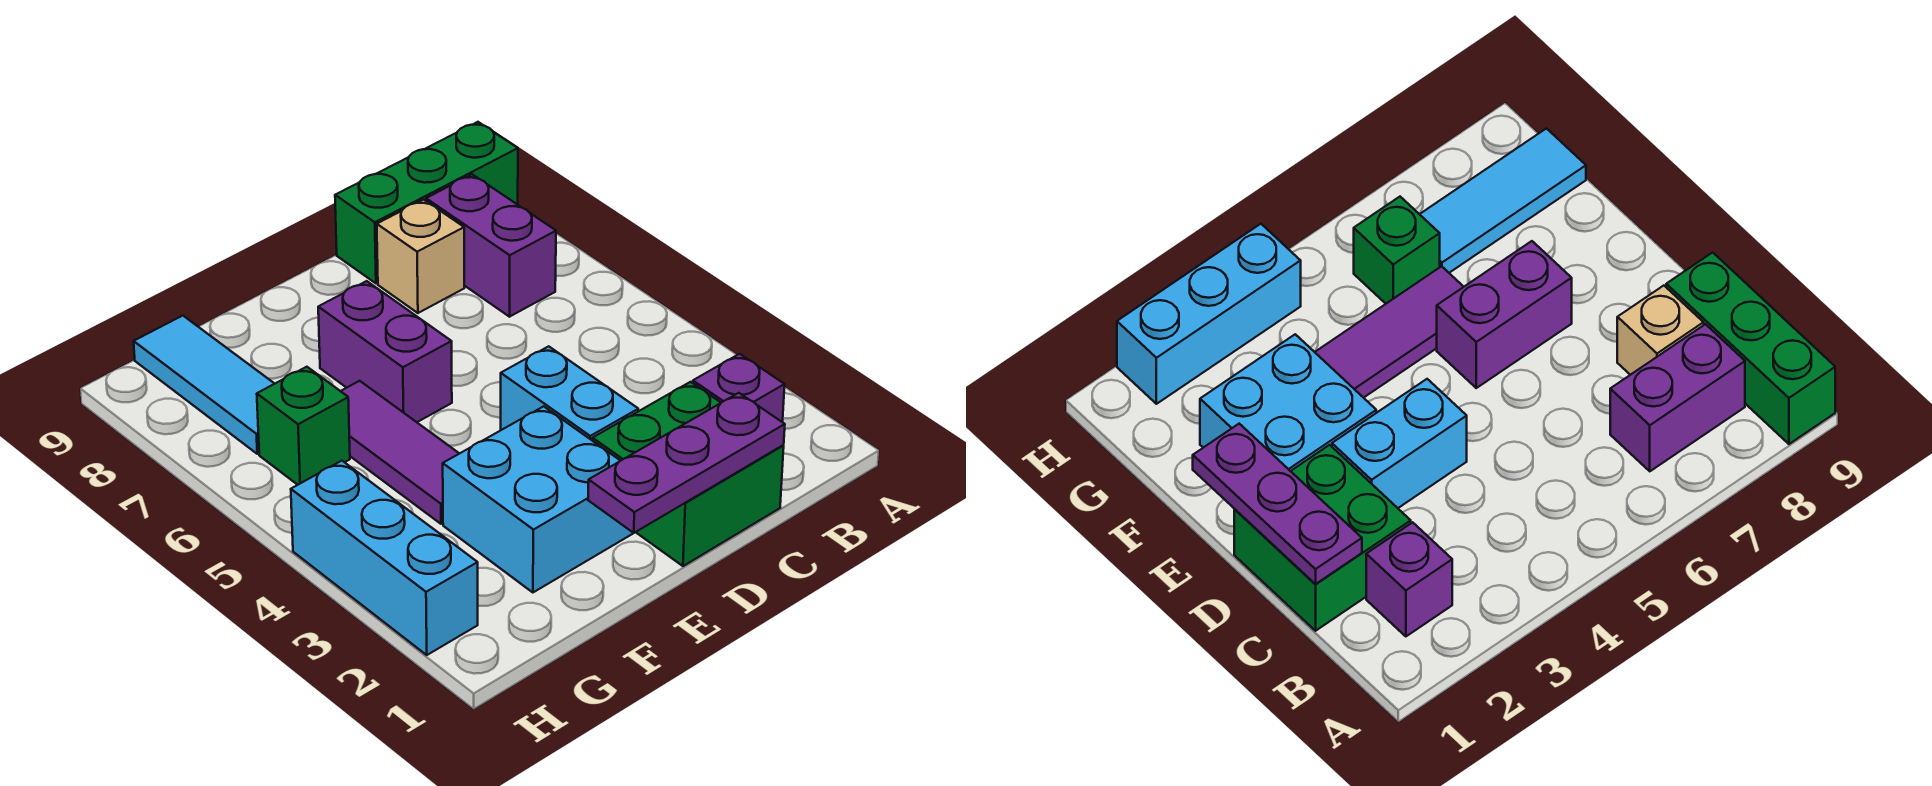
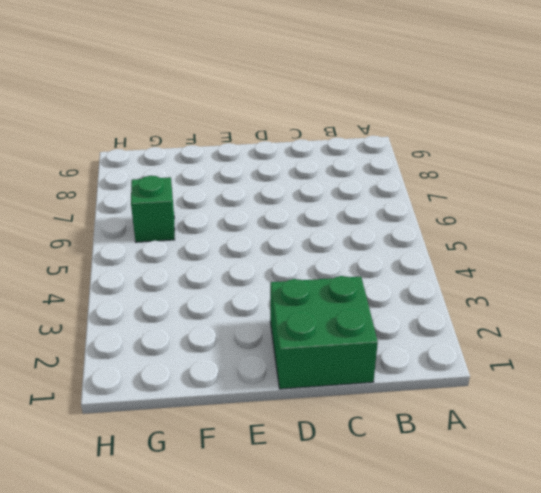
none -> green brick A9:C9 level 1
none -> purple brick B2 level 1
none -> purple brick B7:B8 level 1

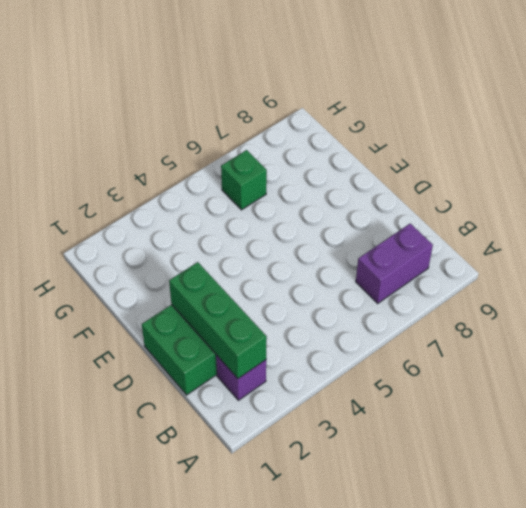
green brick B2:D2 level 2 -> green brick A9:C9 level 1
none -> tan brick C8 level 1
none -> cyan brick D3:D4 level 1
none -> cyan brick E2:F3 level 1

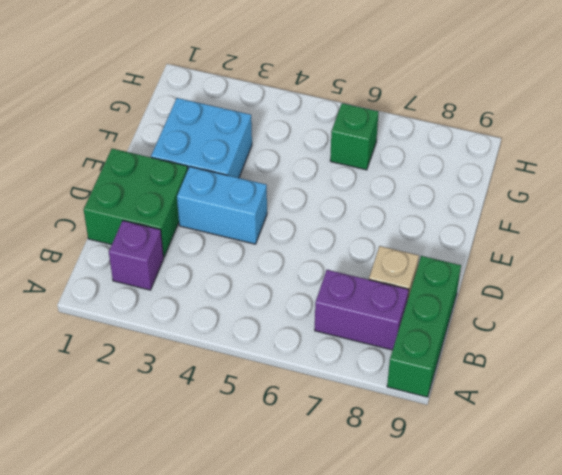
none -> purple brick E6:E7 level 1
none -> purple tile F4:F6 level 1
none -> cyan tile G7:G9 level 1

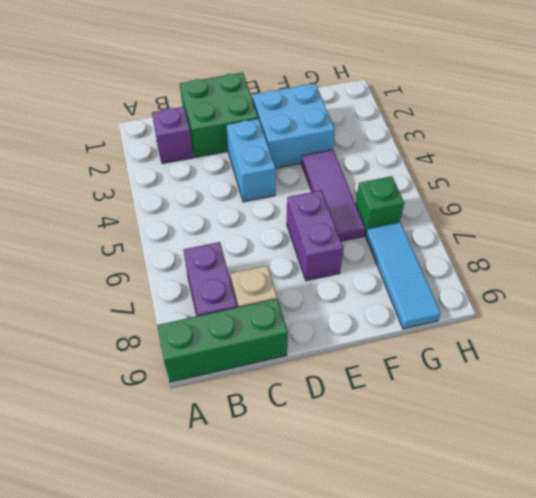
none -> cyan brick H2:H4 level 1
none -> purple plate C1:E1 level 2

